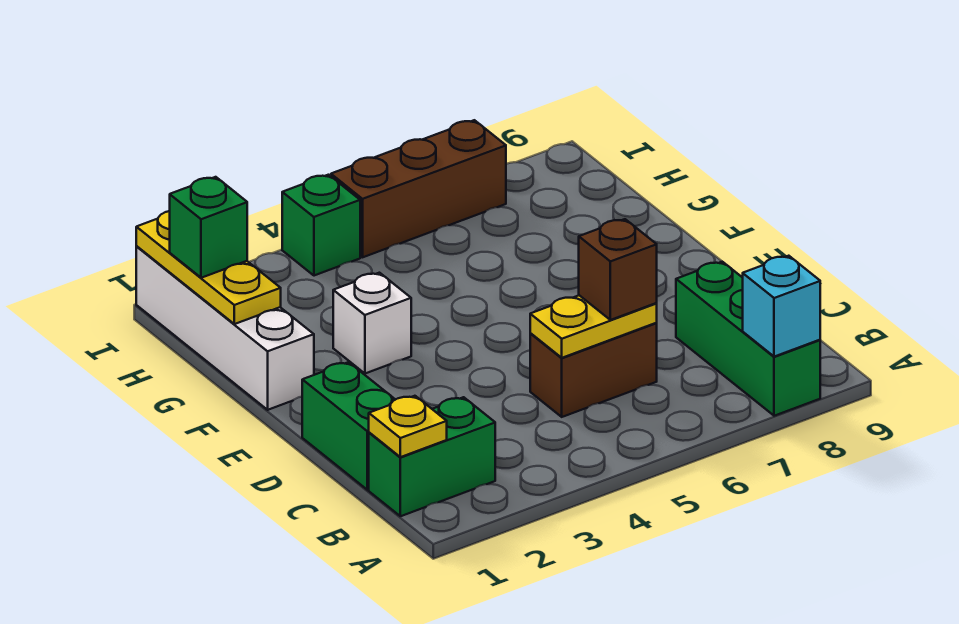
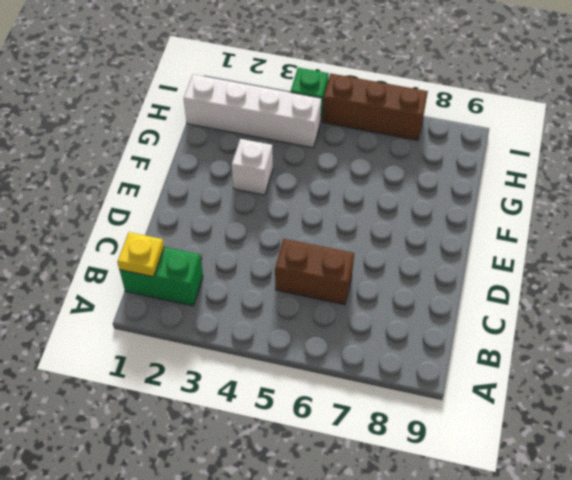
white brick H1:H4 level 1 -> white brick F1:I1 level 1
none -> green brick A8:C8 level 1
none -> green brick C1:D1 level 1
none -> cyan brick A8 level 2

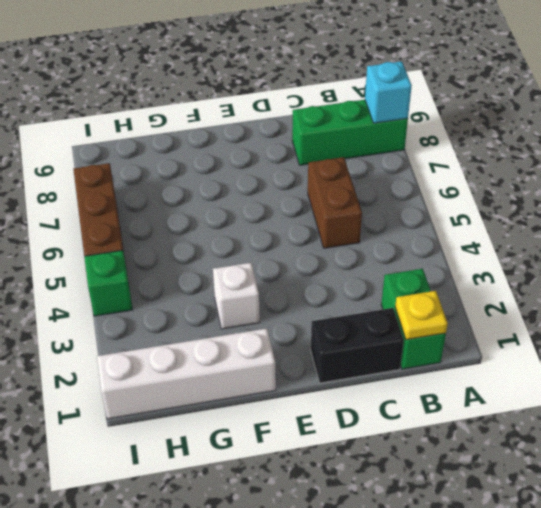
black brick C1:D1 level 1 -> green brick C1:D1 level 1
none -> yellow plate C5:C6 level 2
none -> yellow plate G1:I1 level 2
none -> brown brick C6 level 3

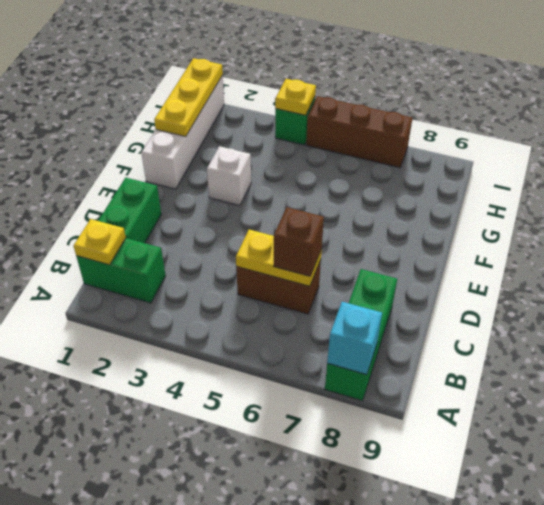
yellow plate I4 level 2 -> none
none -> green brick H1 level 3

